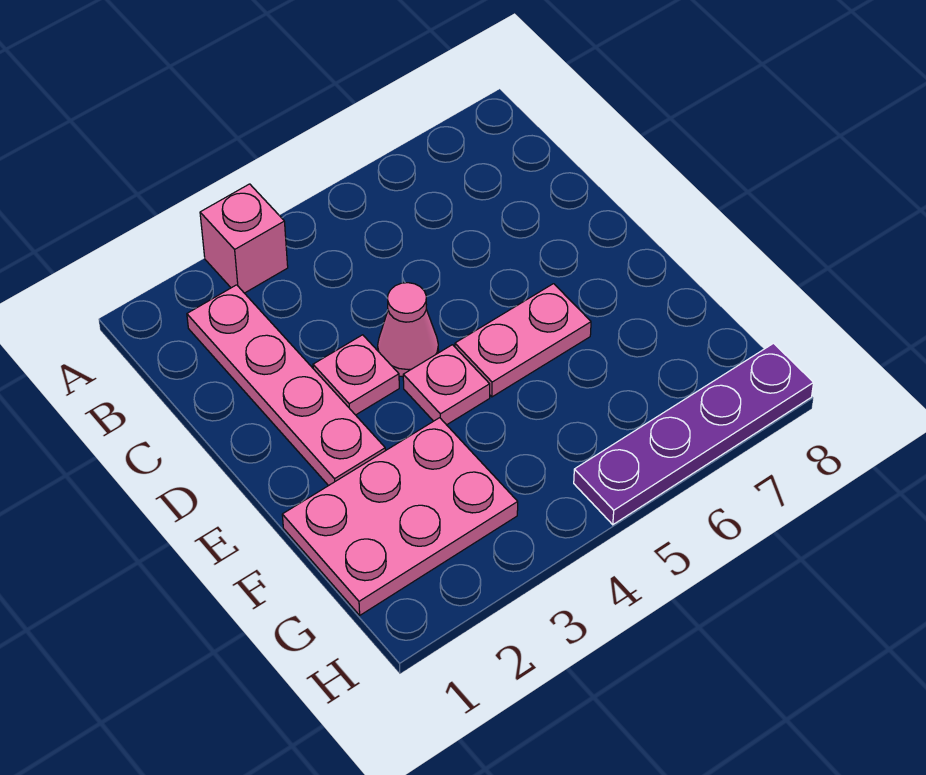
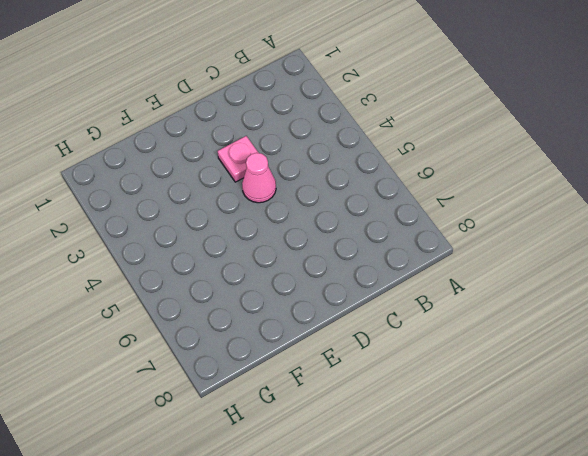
none -> pink brick A3 level 1
none -> pink plate B2:E2 level 1

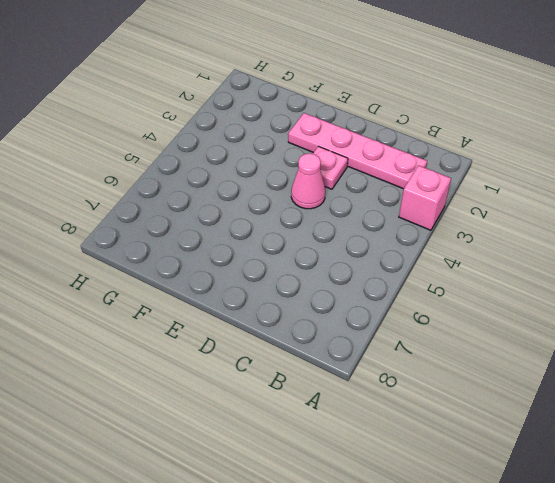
none -> pink plate E4 level 1
none -> pink plate E5:E6 level 1

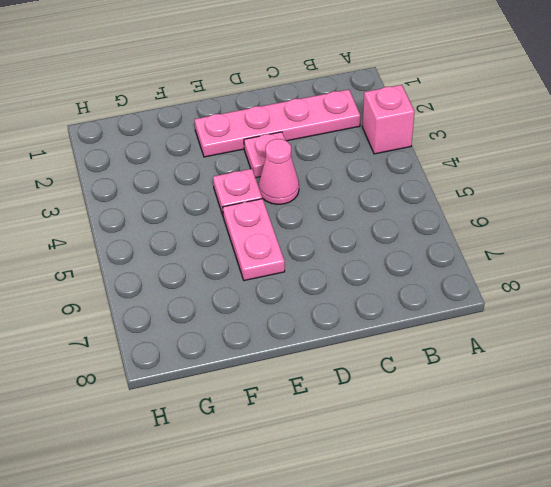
none -> pink plate F1:G3 level 1
none -> purple plate H5:H8 level 1

